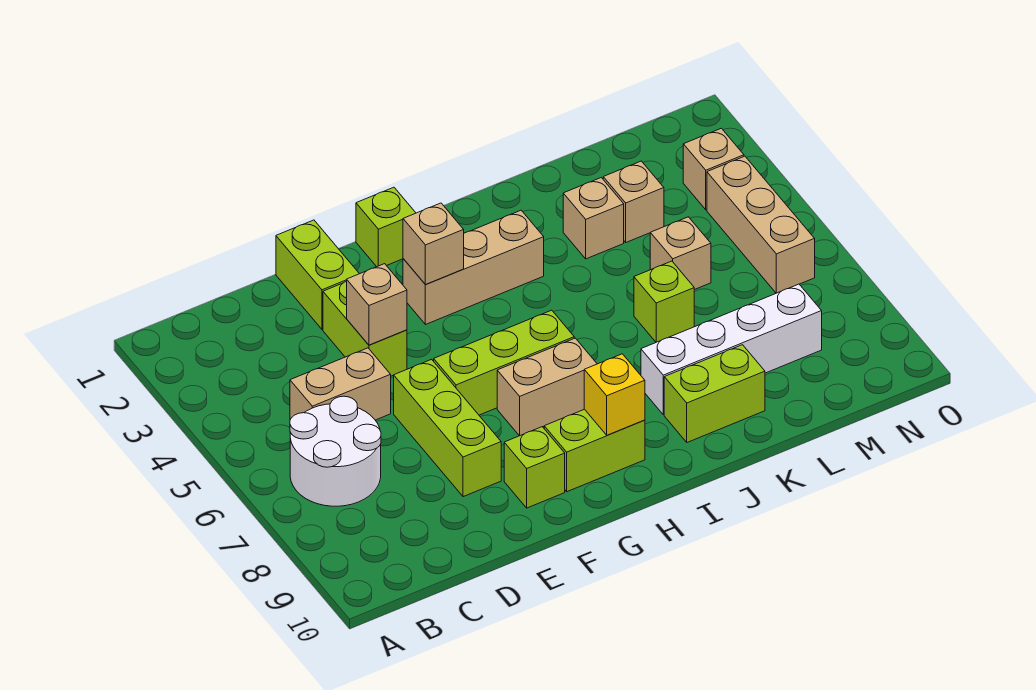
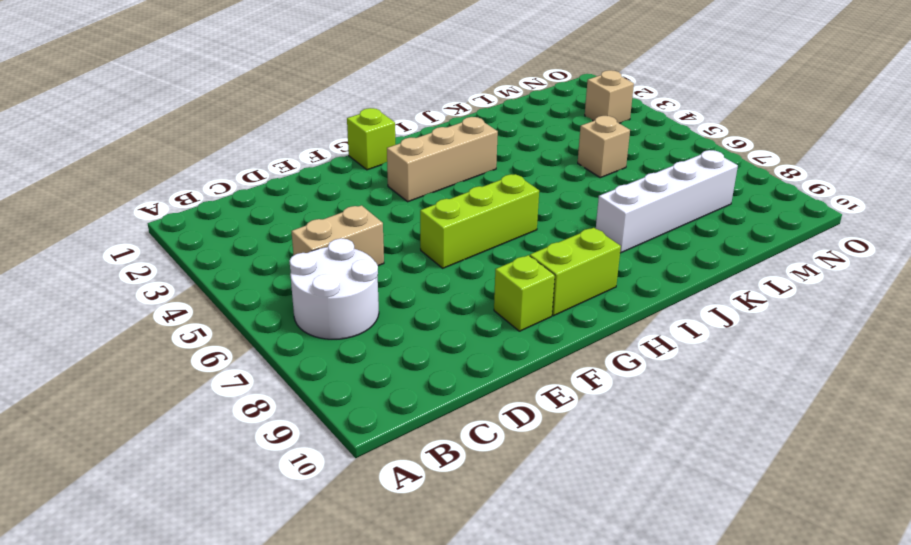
none -> lime brick E1:E2 level 1
none -> lime brick E3:E4 level 1
none -> lime brick E6:E8 level 1

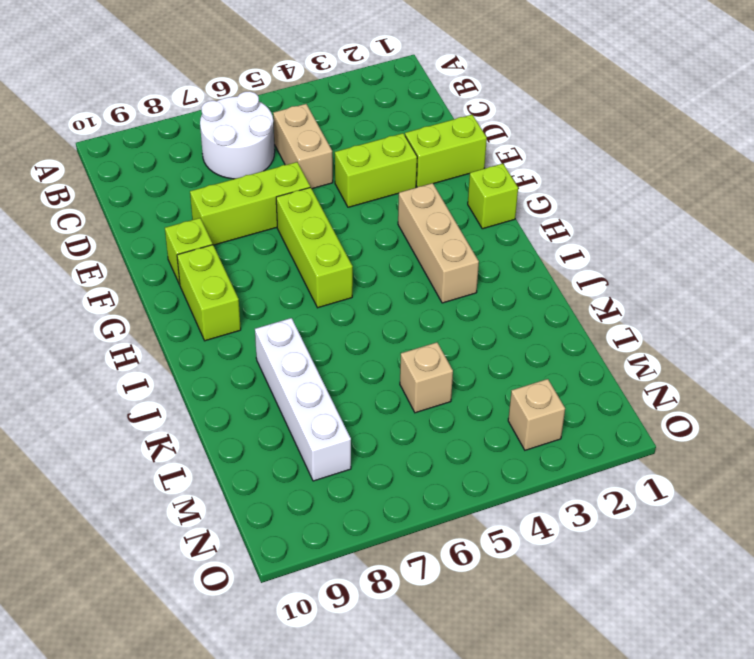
none -> tan brick G7:H7 level 1
none -> lime brick J9:K9 level 1
none -> tan brick K3 level 1

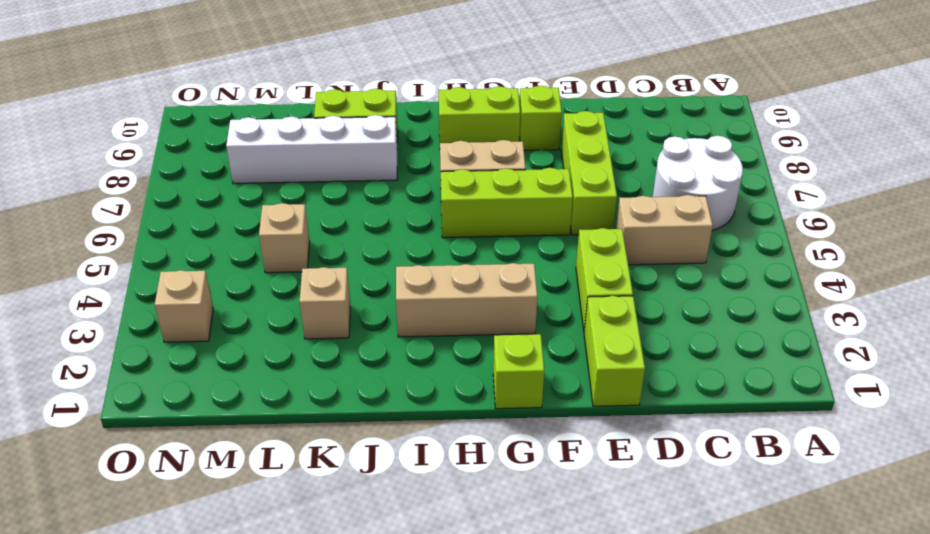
none -> lime brick K6 level 1
none -> tan brick L3 level 1
none -> tan brick N4:N6 level 1

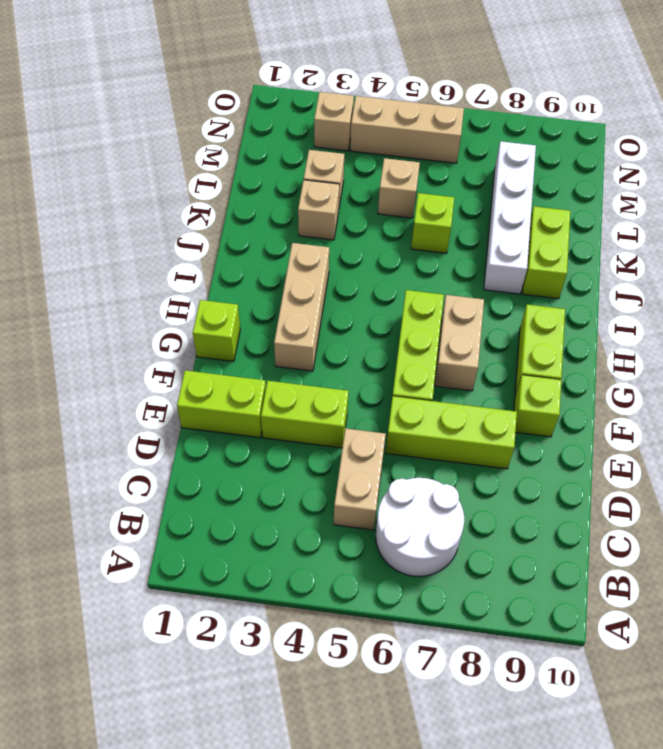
none -> tan brick E4 level 2
none -> tan brick G3 level 2
none -> yellow brick H9 level 2

